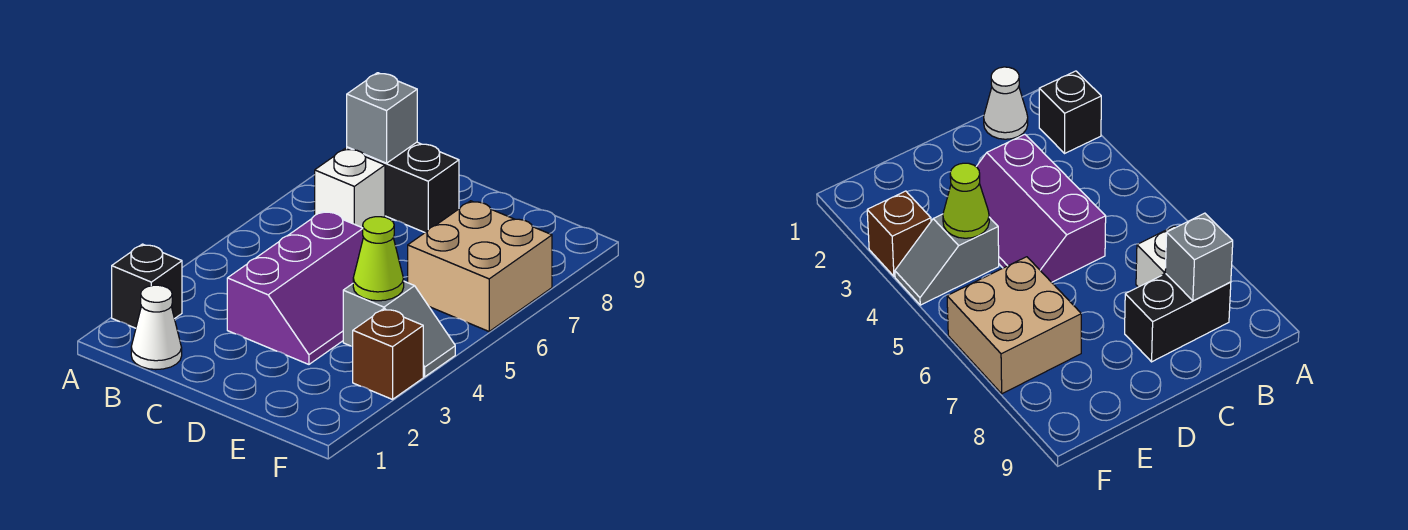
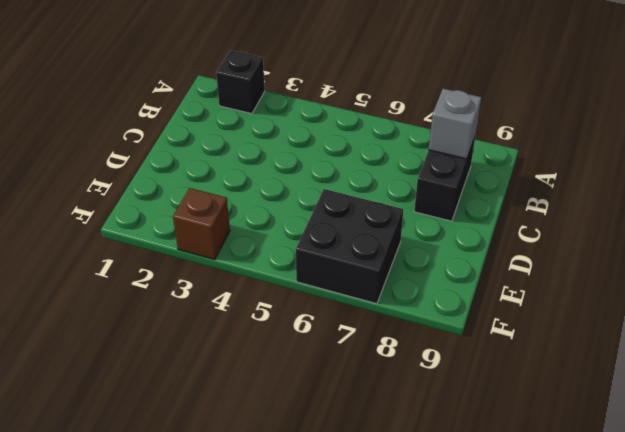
black brick E6:F7 level 1 -> tan brick E6:F7 level 1
none -> white cone B1 level 1
none -> white brick B7 level 1

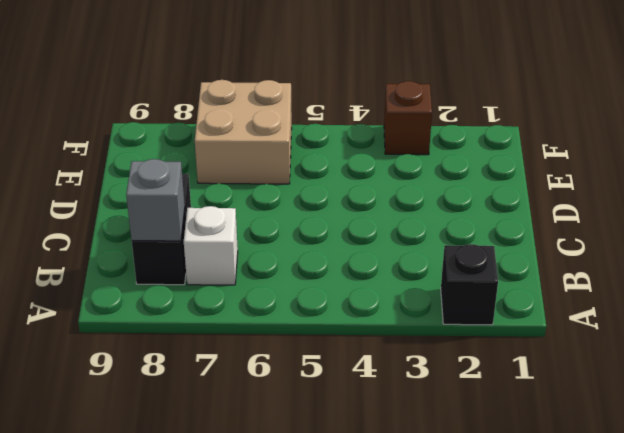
none -> white cone B1 level 1
none -> purple slope C3:D5 level 1 top C

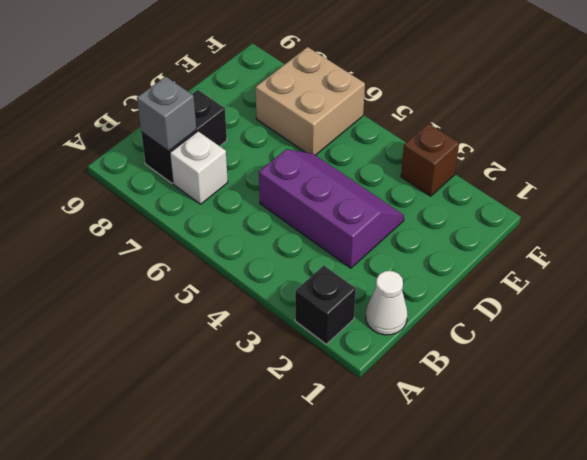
none -> grey slope E4:F4 level 1 top E
none -> lime cone E4 level 2

